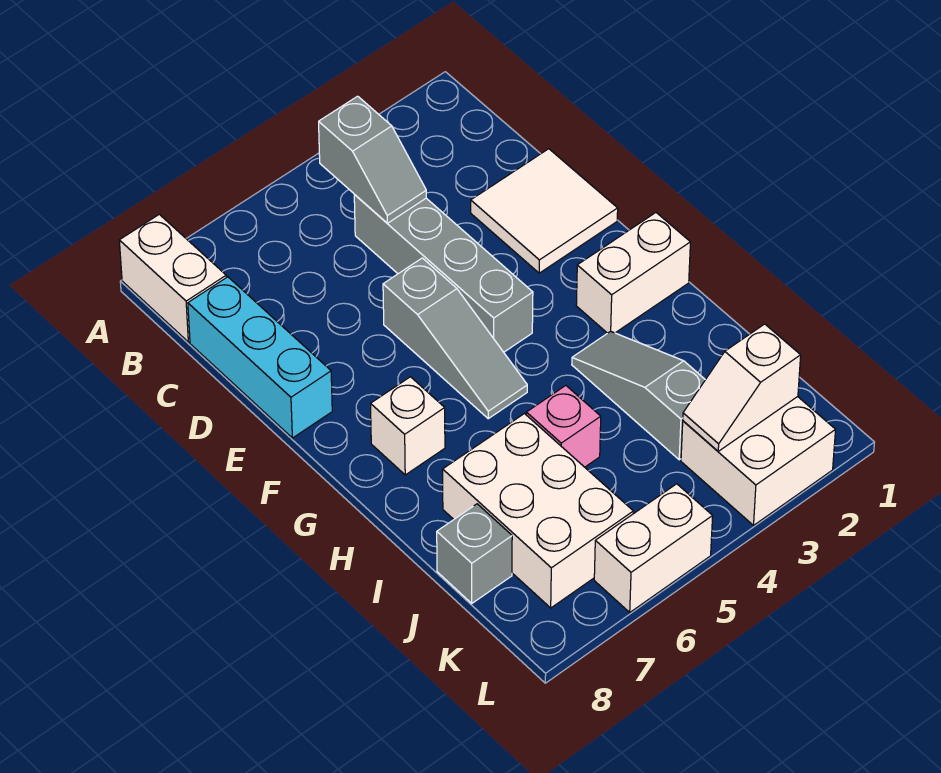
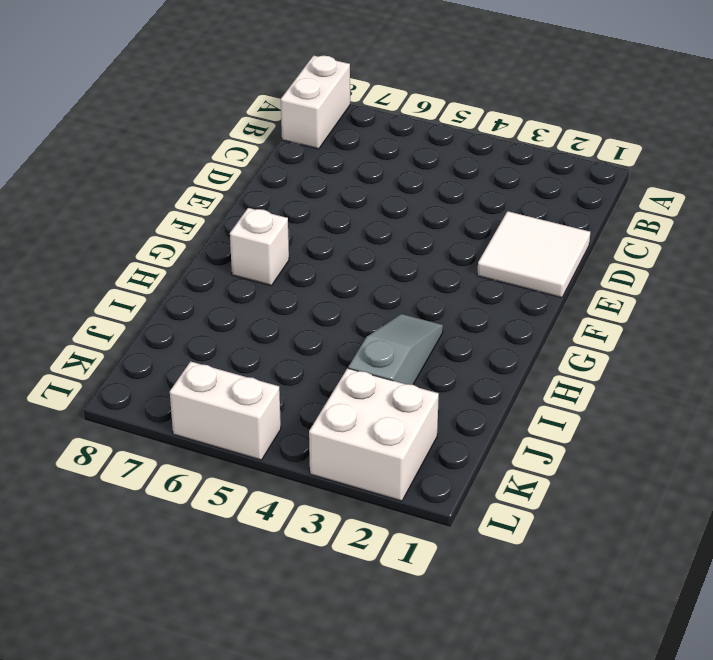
none -> grey brick C4:F4 level 1
none -> cyan brick C8:E8 level 1
none -> grey slope E5:G5 level 1 top E

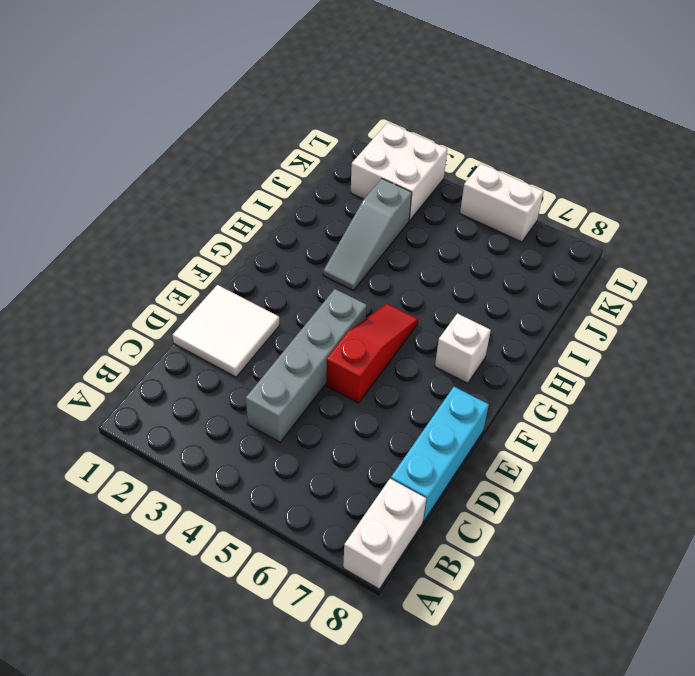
red slope E5:G5 level 1 top E -> grey slope E5:G5 level 1 top E
none -> white brick G1:G2 level 1
none -> pink brick I5 level 1
none -> white brick I6:K7 level 1

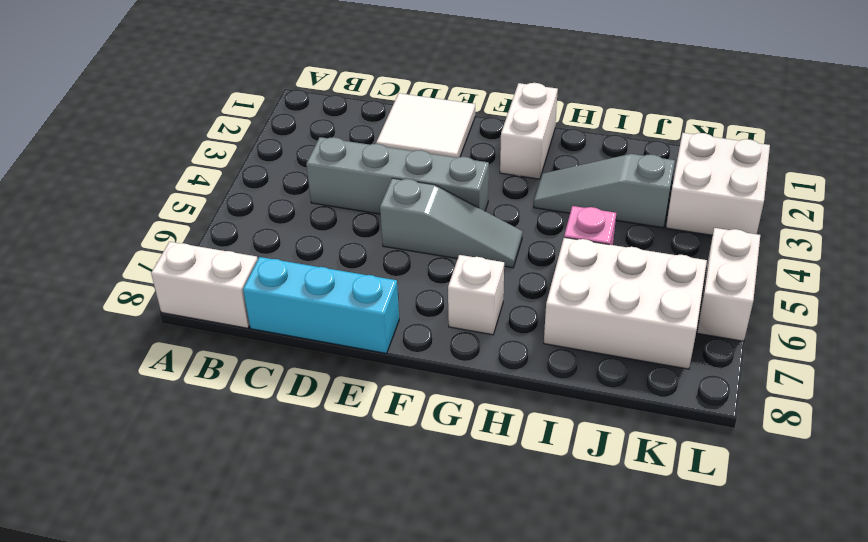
none -> grey brick J8 level 1
none -> grey slope B4:C4 level 2 top B
none -> white slope K2:K3 level 2 top 2

